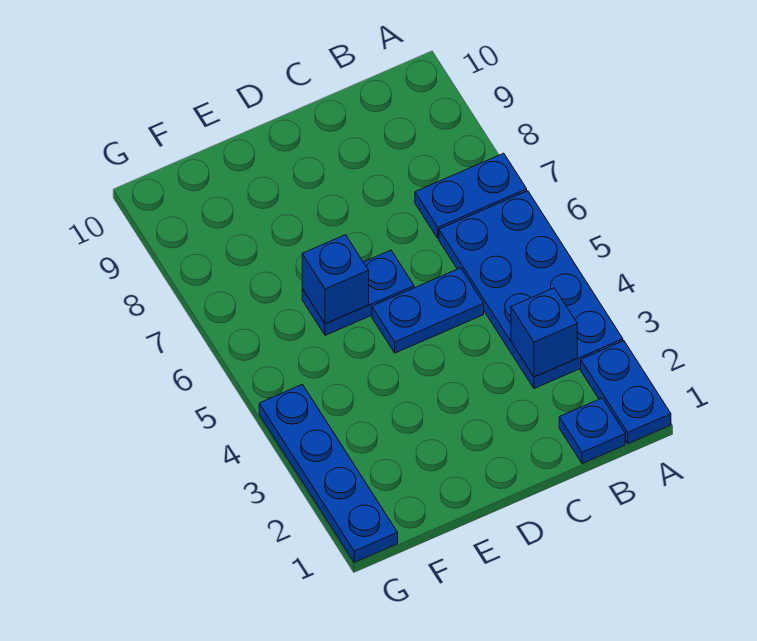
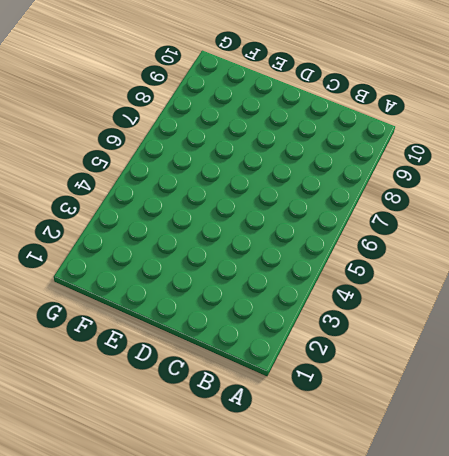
none -> blue plate A1:A2 level 1
none -> blue plate A3:B6 level 1

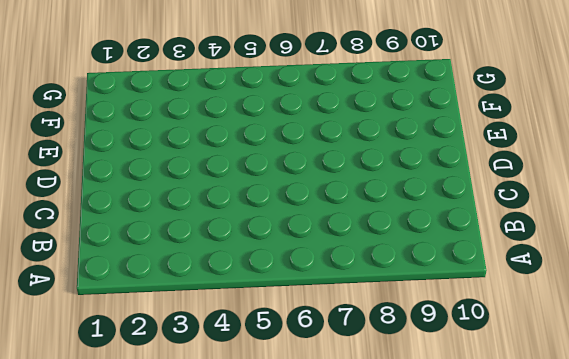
none -> blue plate A1:A2 level 1
none -> blue plate A3:B6 level 1

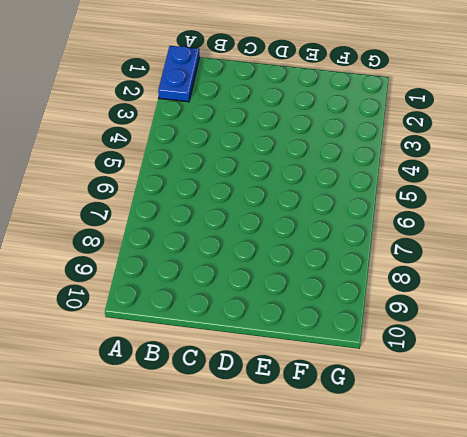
none -> blue plate A3:B6 level 1
none -> blue plate A7:B7 level 1

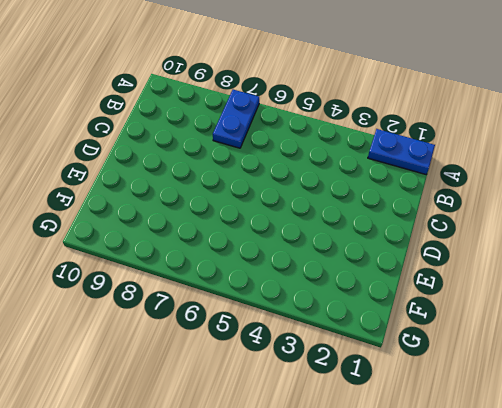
none -> blue plate A3:B6 level 1
none -> blue plate B1 level 1

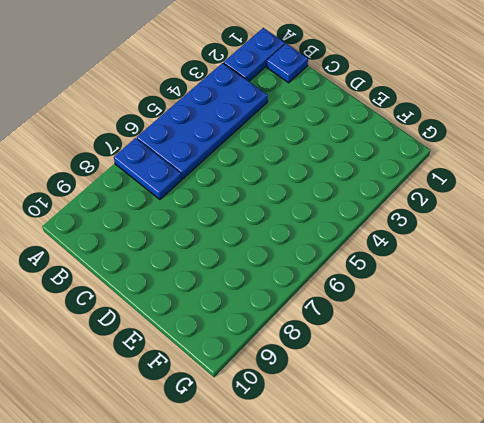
none -> blue plate C5:D5 level 1
none -> blue plate D6:E6 level 1

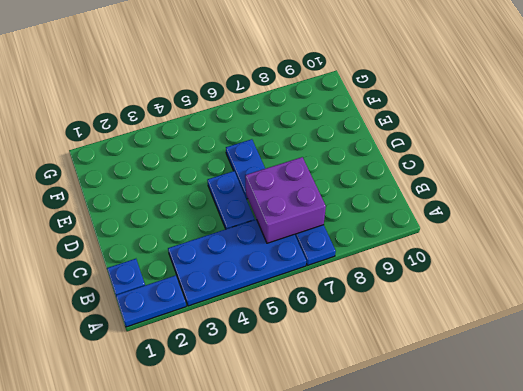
purple brick B6:C7 level 2 -> none
none -> blue plate G1:G4 level 1
none -> blue brick B3 level 2

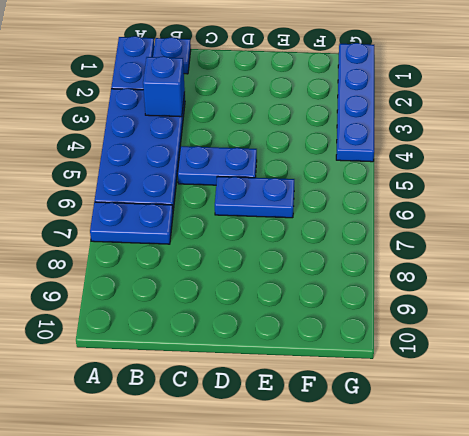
none -> blue brick E6 level 2

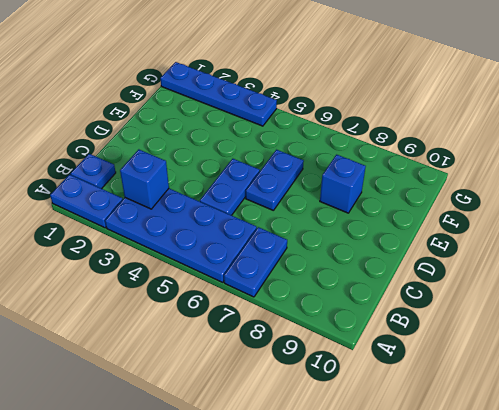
blue brick E8 level 1 -> blue brick E6 level 2

